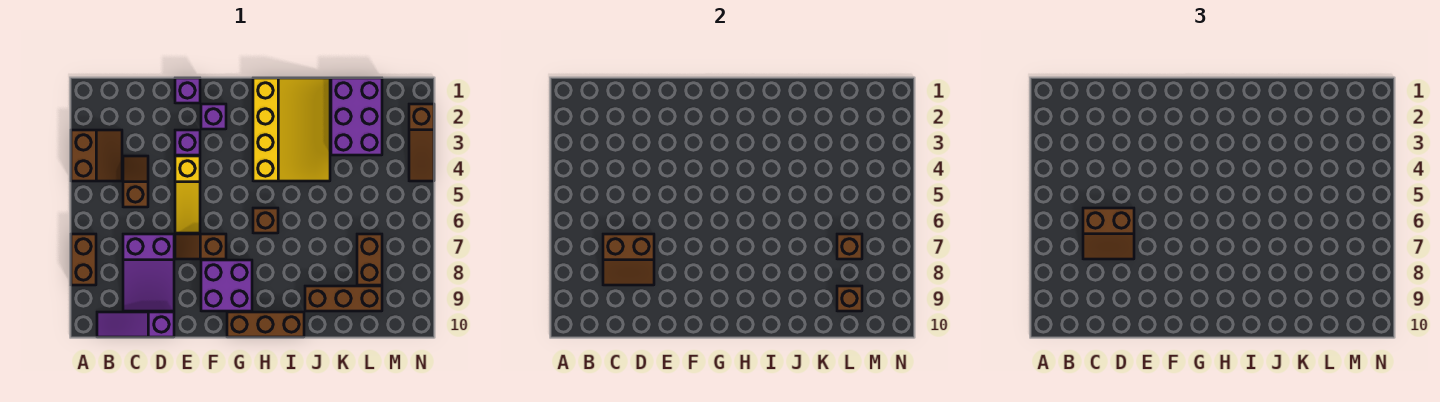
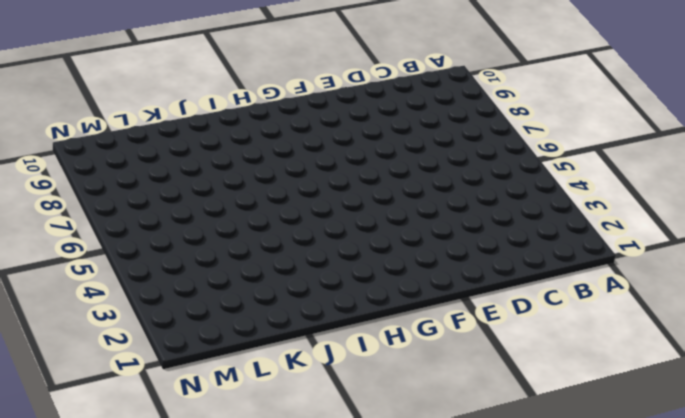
none -> brown slope A3:B4 level 1 top A
none -> brown brick A7:A8 level 1
none -> purple slope B10:D10 level 1 top D

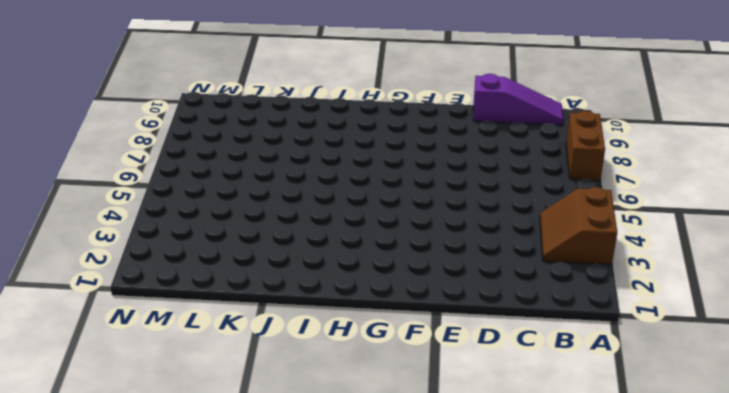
none -> brown slope C4:C5 level 1 top 5
none -> purple slope C7:D9 level 1 top 7
none -> purple brick E1 level 1

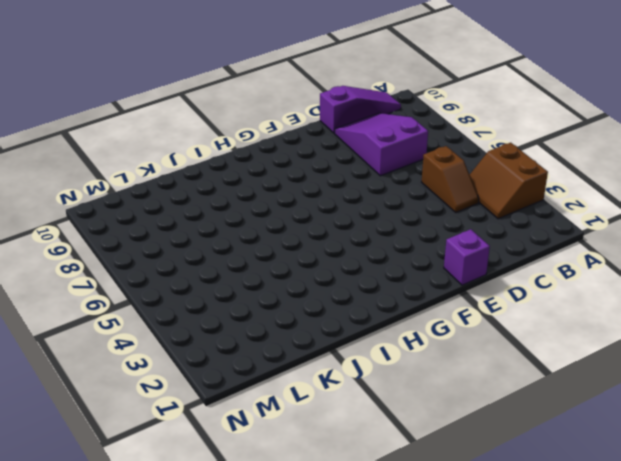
none -> brown brick A7:A8 level 1
none -> purple brick E3 level 1
none -> yellow slope E4:E6 level 1 top 4

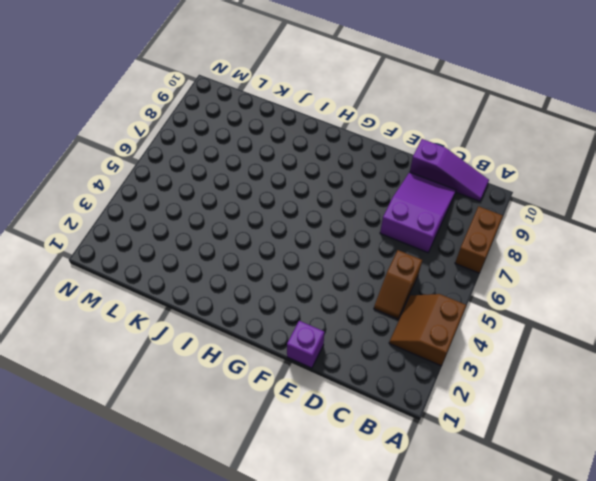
none -> purple brick E3 level 1
none -> yellow slope E4:E6 level 1 top 4
none -> brown slope E7:F7 level 1 top F

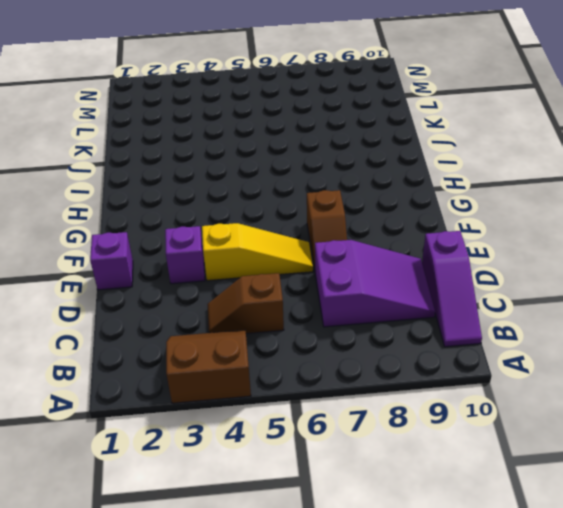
none -> brown brick A7:A8 level 1
none -> purple brick F2 level 1
none -> purple brick F8:G9 level 1

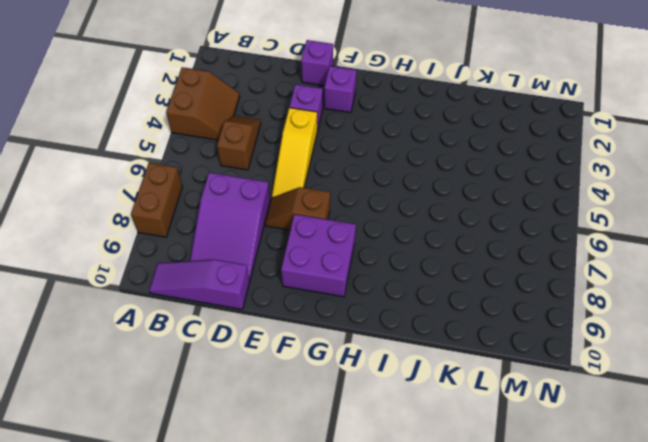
none -> brown brick G10:I10 level 1
none -> yellow slope H1:J4 level 1 top H
none -> brown brick H6 level 1

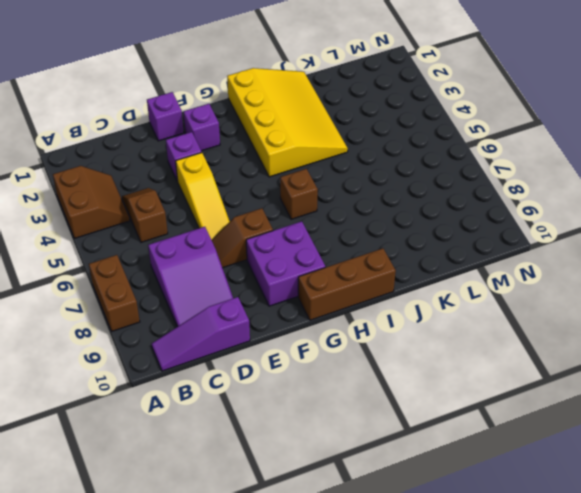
none -> brown brick J9:L9 level 1
none -> purple brick K1:L3 level 1
none -> brown brick L7:L8 level 1

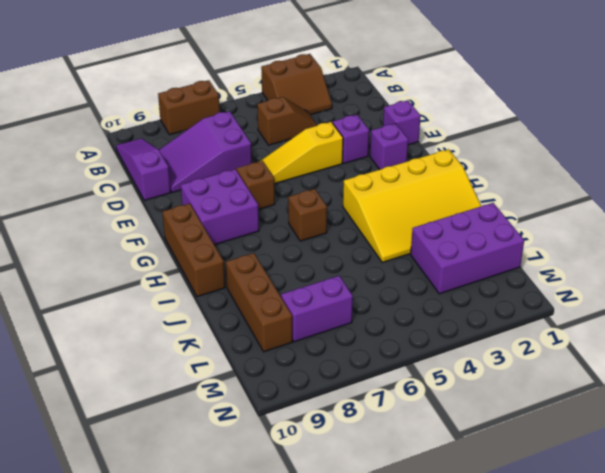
purple brick L7:L8 level 1 -> brown brick L7:L8 level 1
none -> brown slope N2:N4 level 1 top 2
none -> brown slope C7:D8 level 2 top 7
none -> brown brick L7 level 2

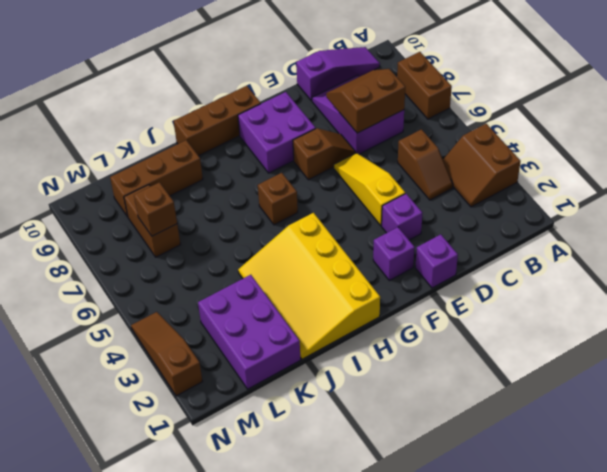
none -> brown brick L9 level 2
none -> brown slope C6:D7 level 3 top 6

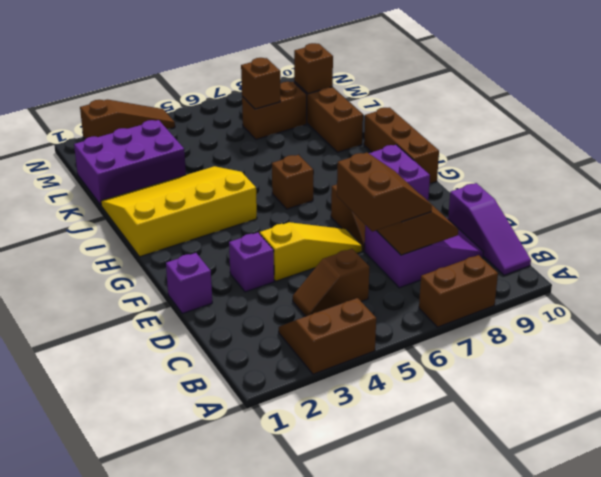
none -> purple brick F2 level 1

